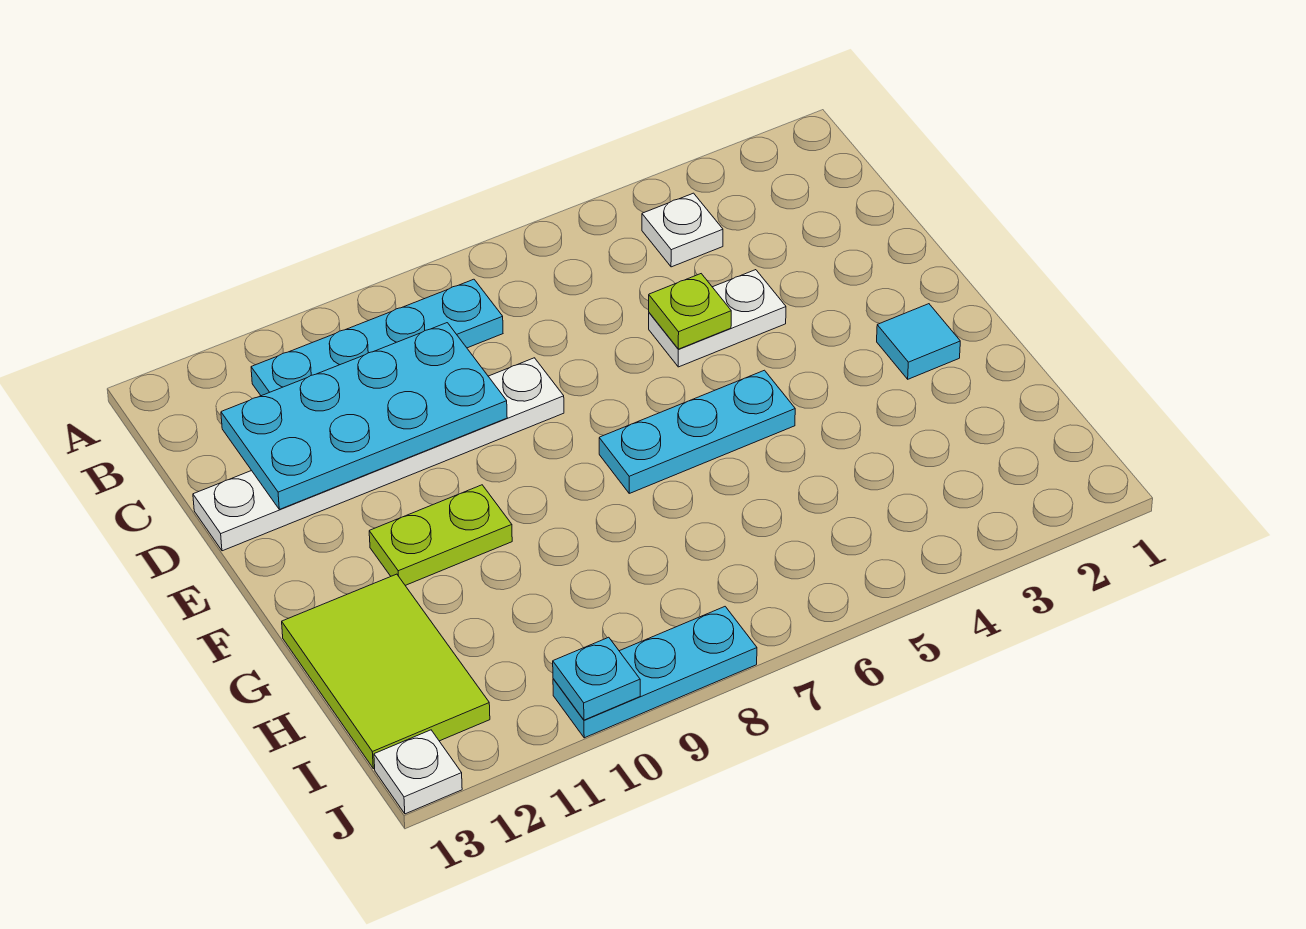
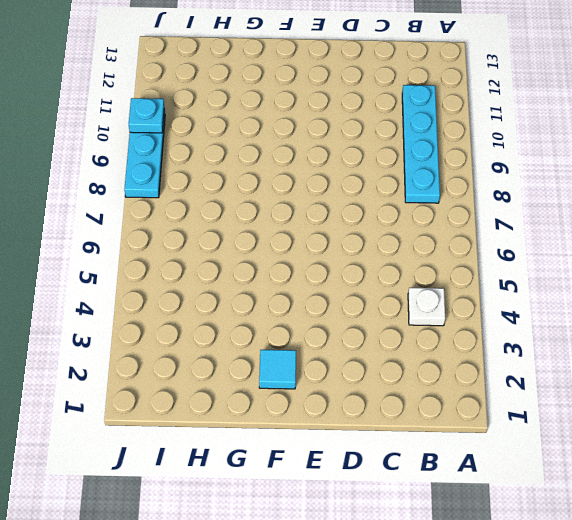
none -> white plate D4:D5 level 1
none -> white plate D8:D13 level 1
none -> cyan plate F5:F7 level 1

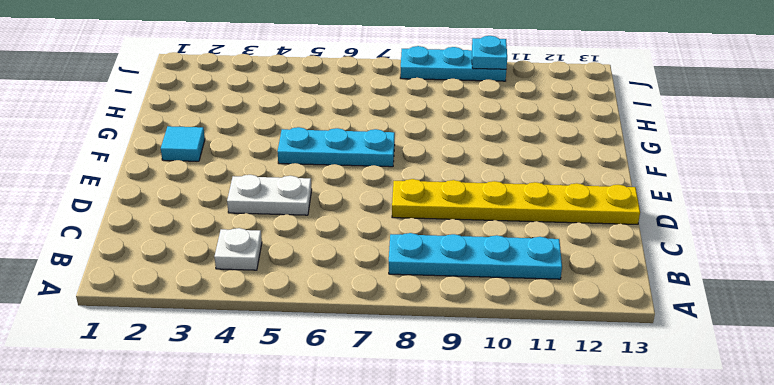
yellow plate D8:D13 level 1 -> white plate D8:D13 level 1
none -> lime plate F10:F11 level 1
none -> lime tile G12:I13 level 1
none -> white plate J13 level 1

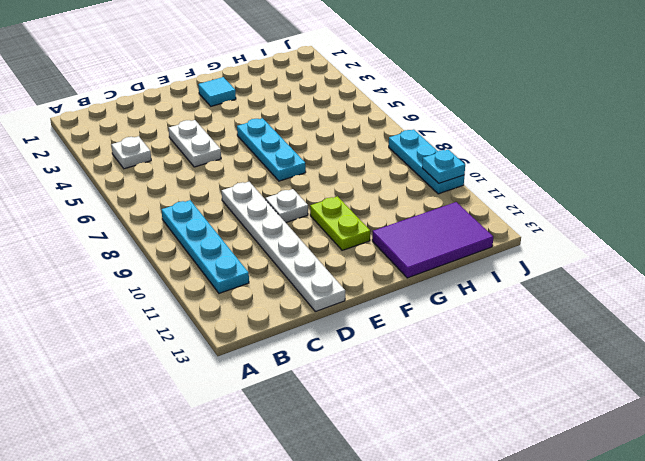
white plate E9 level 1 -> white plate J13 level 1
purple tile G12:I13 level 1 -> lime tile G12:I13 level 1
none -> cyan plate C9:D12 level 2
none -> lime plate D5 level 2

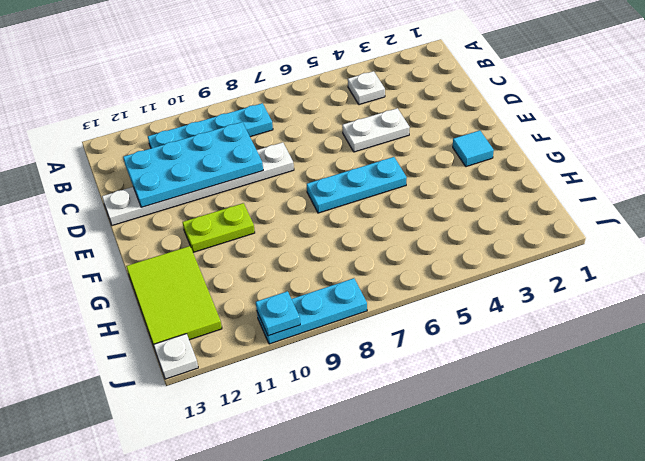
none -> lime plate D5 level 2

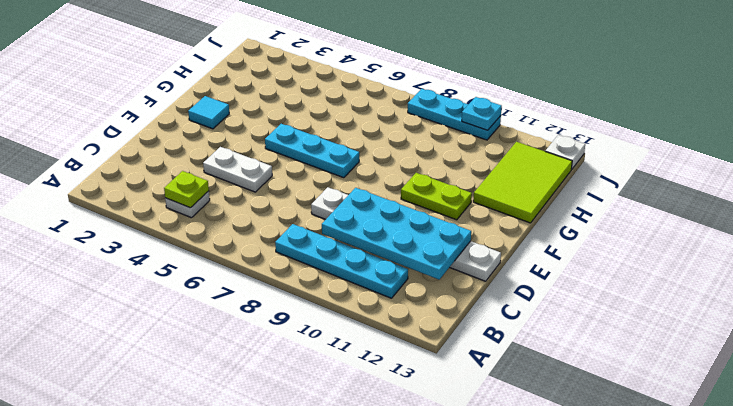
lime plate B4 level 2 -> lime plate D5 level 2

